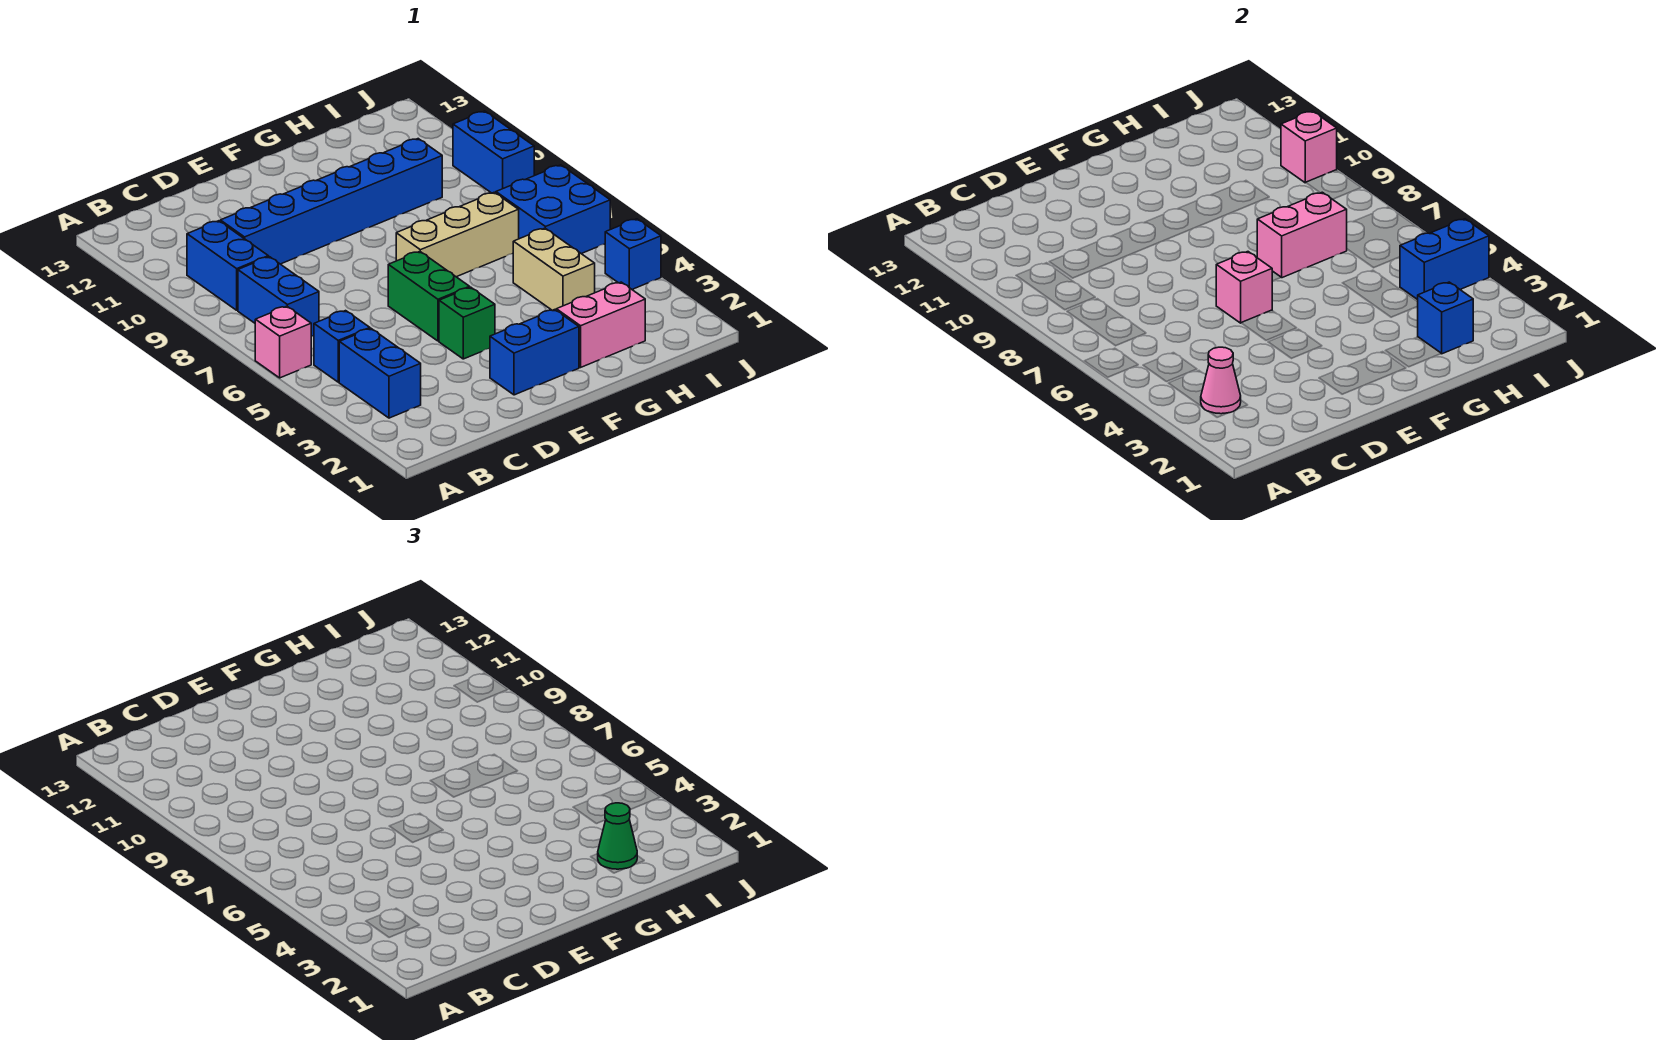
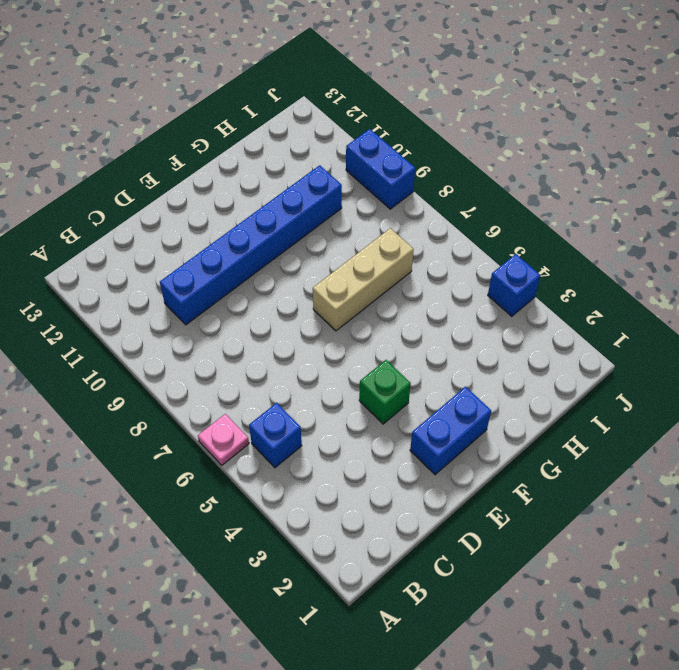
pink plate A6 level 1 -> pink brick A6 level 1
none -> blue brick B3:B4 level 1
none -> blue brick B7:B8 level 1
none -> blue brick B9:B10 level 1

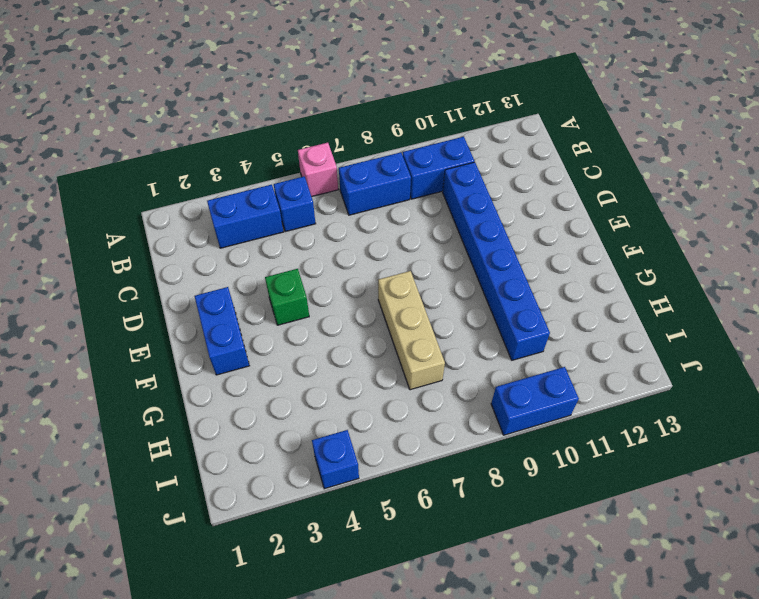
none -> green brick E5:E6 level 1
none -> pink brick G2:H2 level 1
none -> tan brick H4:H5 level 1

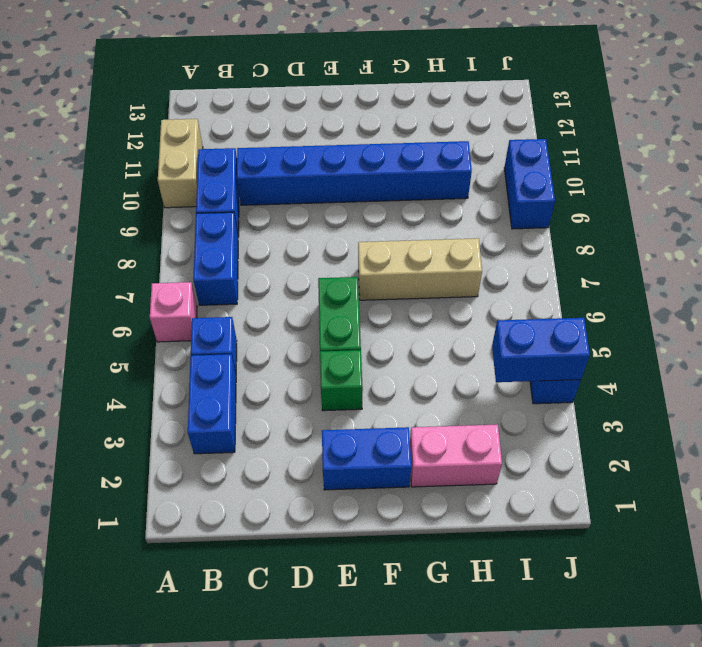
tan brick A10:A11 level 1 -> tan brick H4:H5 level 1
none -> blue brick I6:J7 level 1
none -> pink cone B3 level 2
none -> pink brick E6 level 2

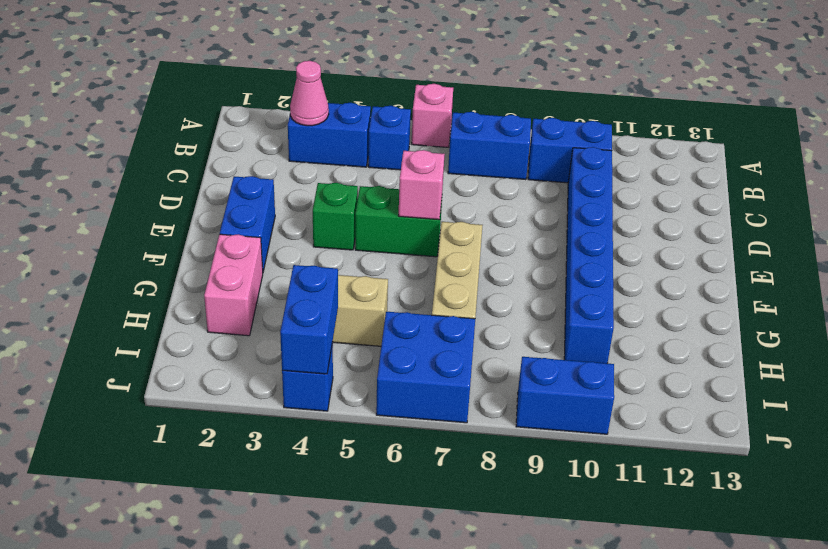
none -> pink brick G7:H7 level 2
none -> blue brick H2 level 2
none -> pink brick J10 level 2

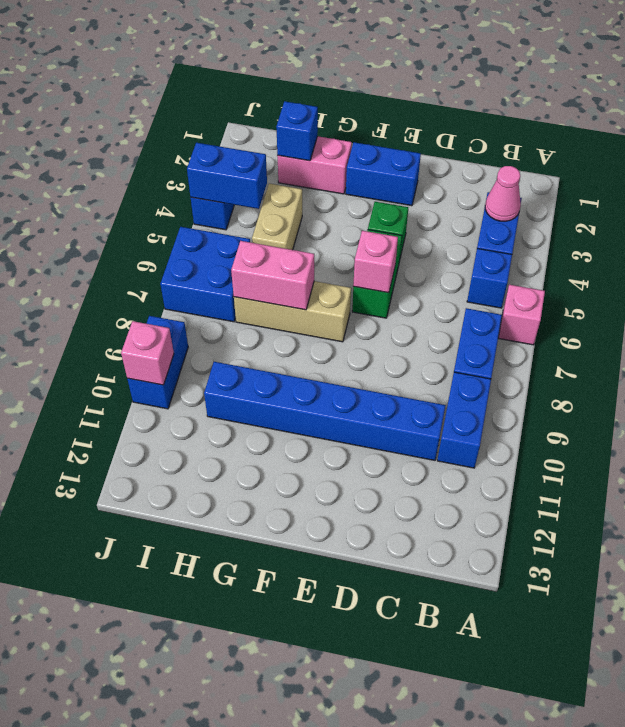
none -> green cone H2 level 3

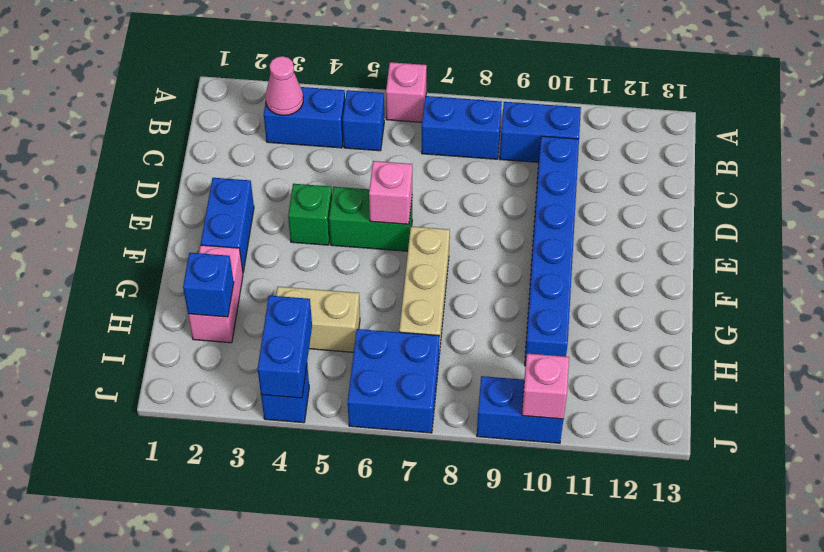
none -> pink brick G7:H7 level 2
none -> green cone H2 level 3

